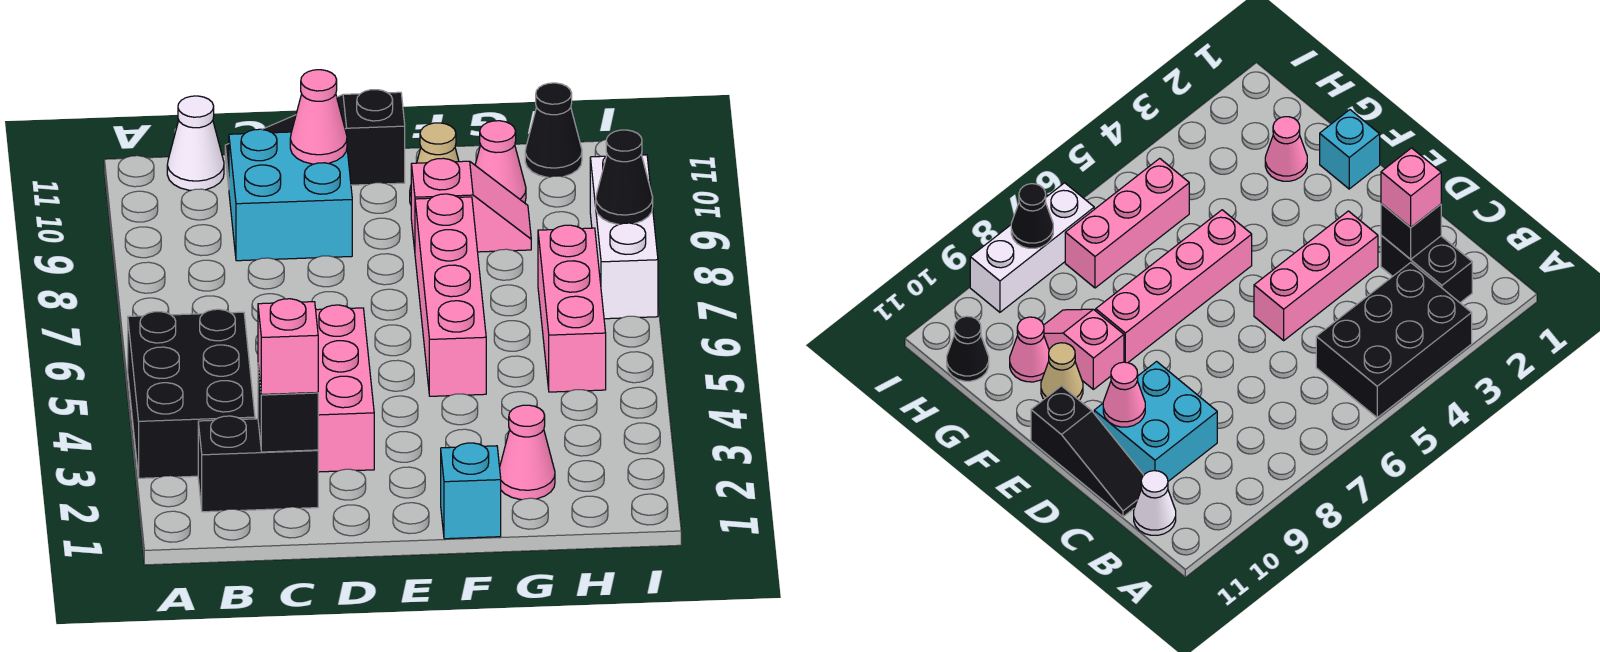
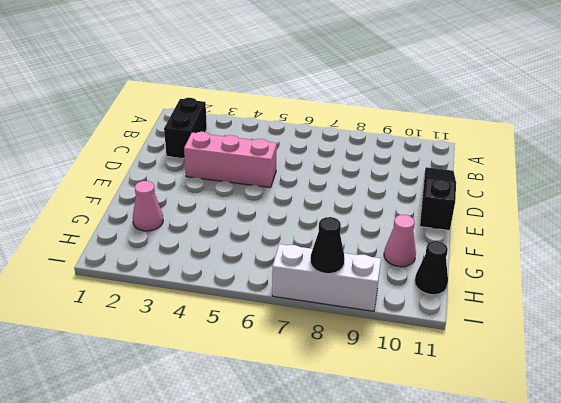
none -> black brick A3:B5 level 1
none -> white cone B11 level 1
none -> cyan brick C9:D10 level 1

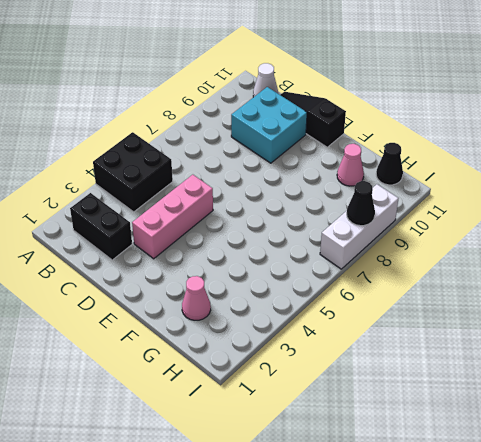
black brick A4:B5 level 1 -> black brick A3:B5 level 1
none -> cyan brick F1 level 1
none -> pink brick F5:F8 level 1
none -> pink slope F9:G9 level 1 top F

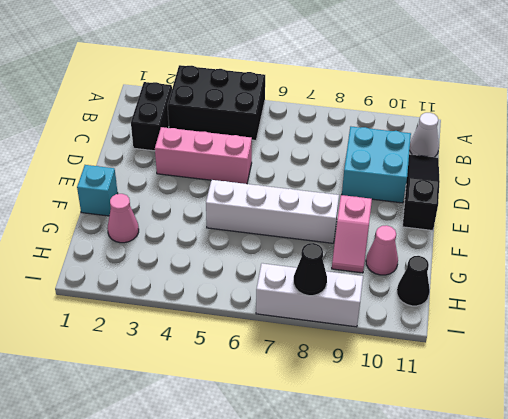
white brick F5:F8 level 1 -> pink brick F5:F8 level 1
none -> tan cone F10 level 1
none -> pink brick H5:H7 level 1
none -> black brick C2 level 2

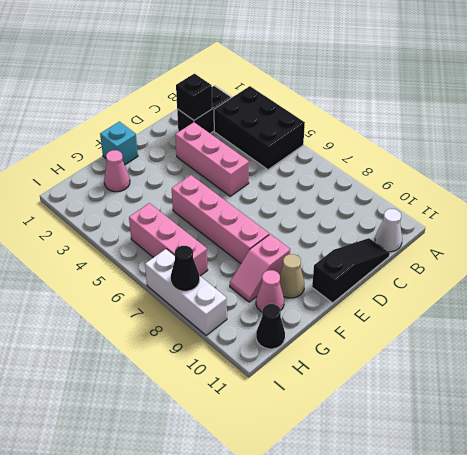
none -> cyan brick C9:D10 level 1
none -> pink cone D10 level 2
none -> pink brick C2 level 3

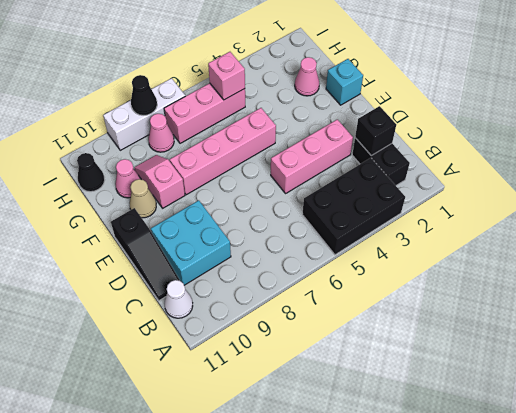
pink brick H5 level 2 -> pink brick C2 level 3
pink cone H8 level 1 -> pink cone D10 level 2

